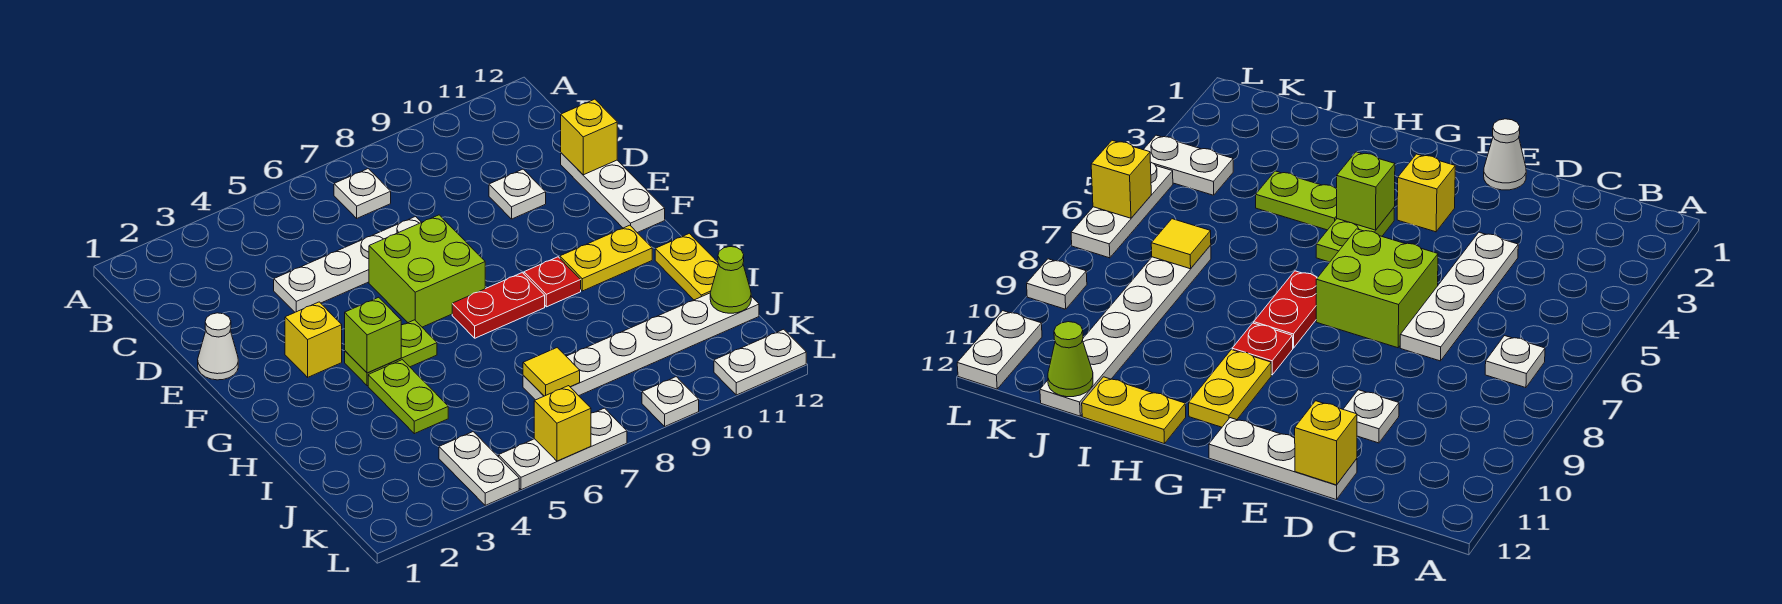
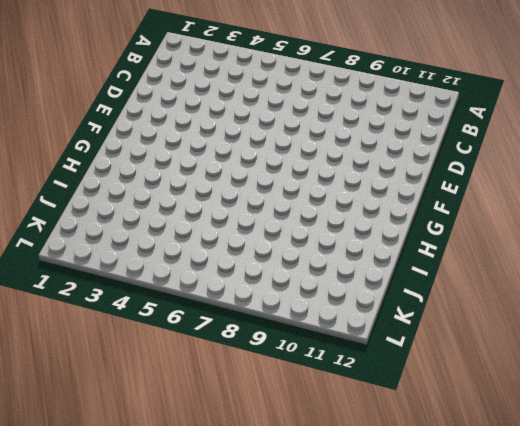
none -> white plate B7 level 1
none -> white plate D4:D7 level 1
none -> white plate D10 level 1

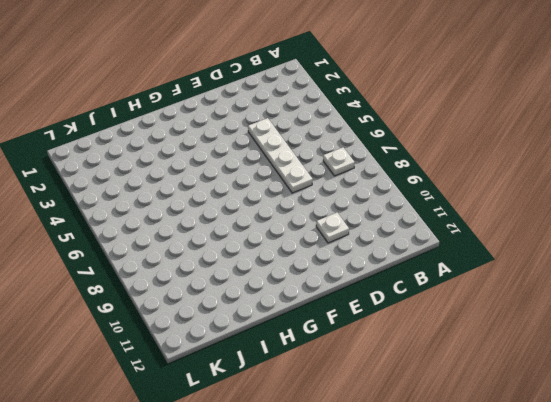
none -> white plate D12:F12 level 1
none -> white cone E1 level 1
none -> lime brick E6:F7 level 1

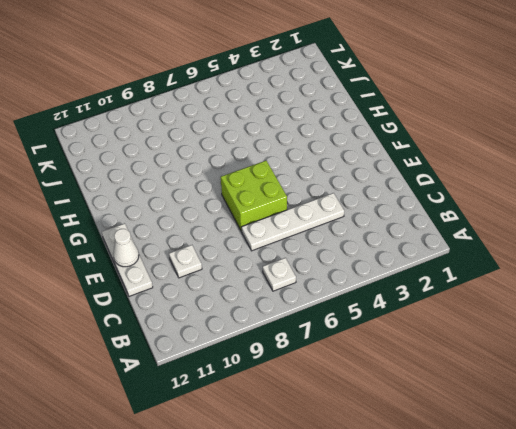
white cone E12 level 2 -> white cone E1 level 1
none -> yellow brick F3 level 1
none -> lime plate G4:G5 level 1
none -> red plate G7:G8 level 1

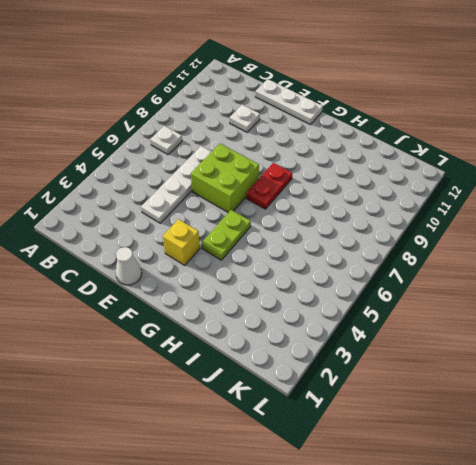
none -> red plate G9 level 1
none -> yellow plate G10:G11 level 1
none -> lime plate H4:I4 level 1

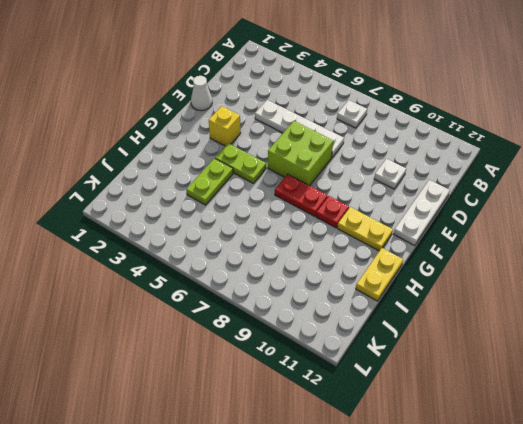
none -> white plate J7:J12 level 1
none -> white plate K4:L4 level 1
none -> white plate L5:L7 level 1

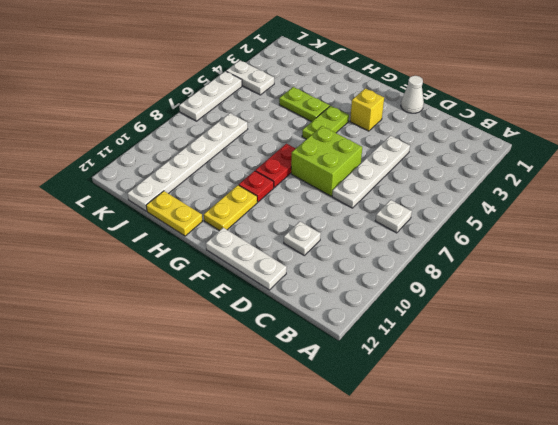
none -> white plate L9 level 1
none -> white plate L11:L12 level 1
none -> yellow brick D12 level 2

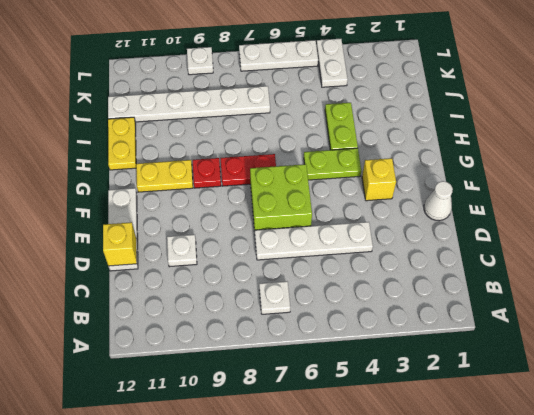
none -> white plate L11:L12 level 1
none -> lime brick G4 level 2
none -> yellow tile J7 level 2

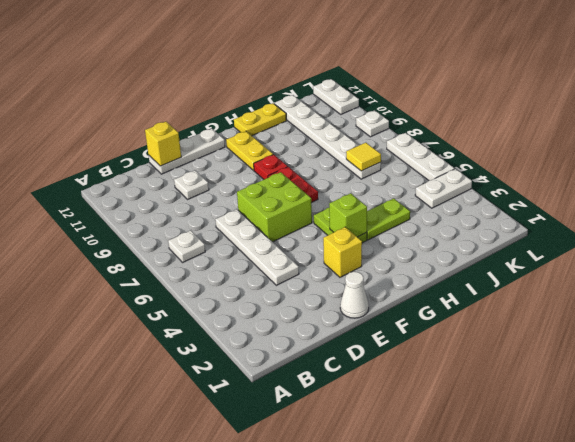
none -> lime cone J12 level 2
none -> yellow brick L6 level 2

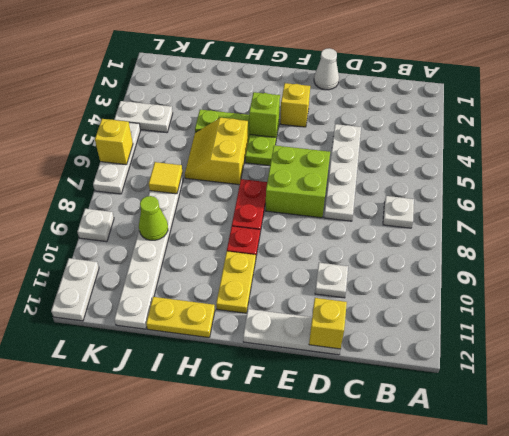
yellow slope H5:I6 level 1 top H -> none
lime cone J9 level 2 -> lime cone J12 level 2

